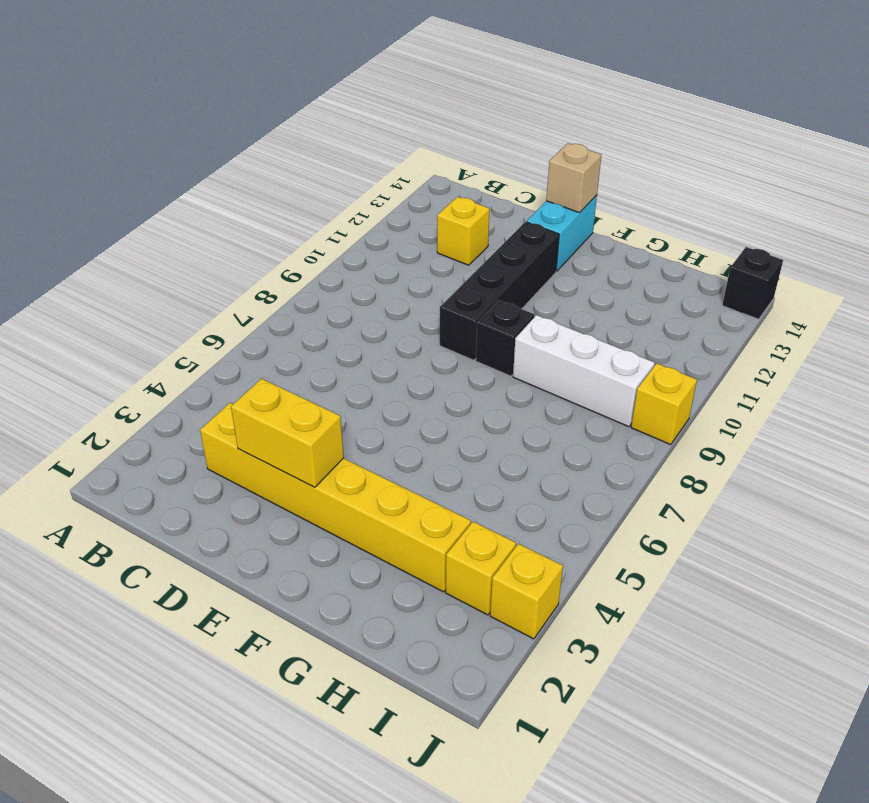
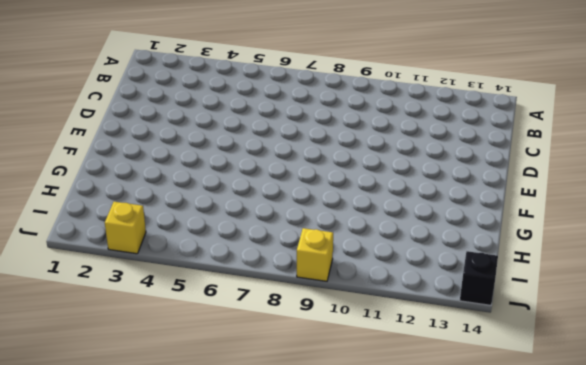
none -> yellow brick C3:H3 level 1
none -> yellow brick C12 level 1
none -> black brick E9:E12 level 1

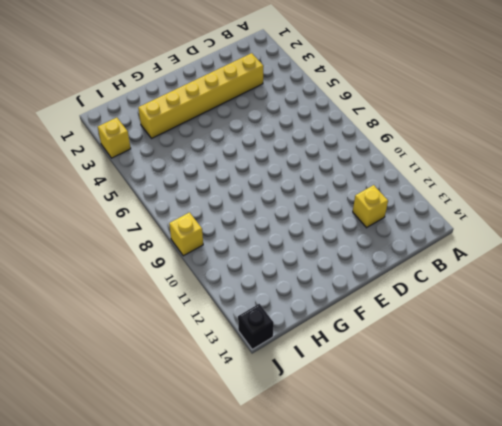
none -> black brick E9:E12 level 1
none -> cyan brick E13:E14 level 1
none -> black brick F9 level 1

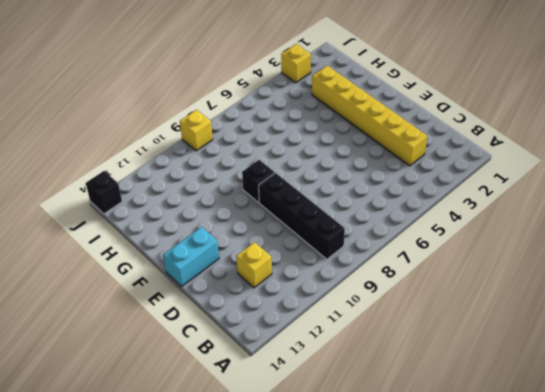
black brick B9:E9 level 1 -> black brick E9:E12 level 1
none -> white brick G9:I9 level 1
none -> yellow brick I3 level 1
none -> yellow brick D3:E3 level 2

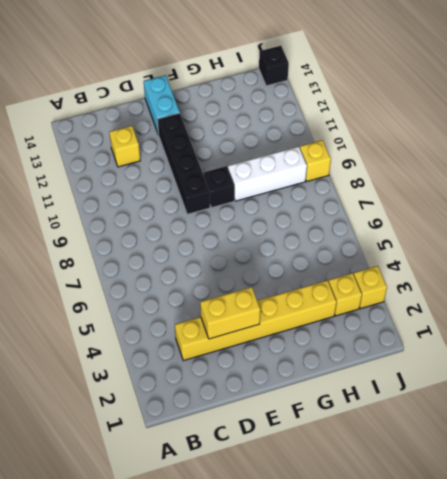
none -> tan brick E14 level 2

